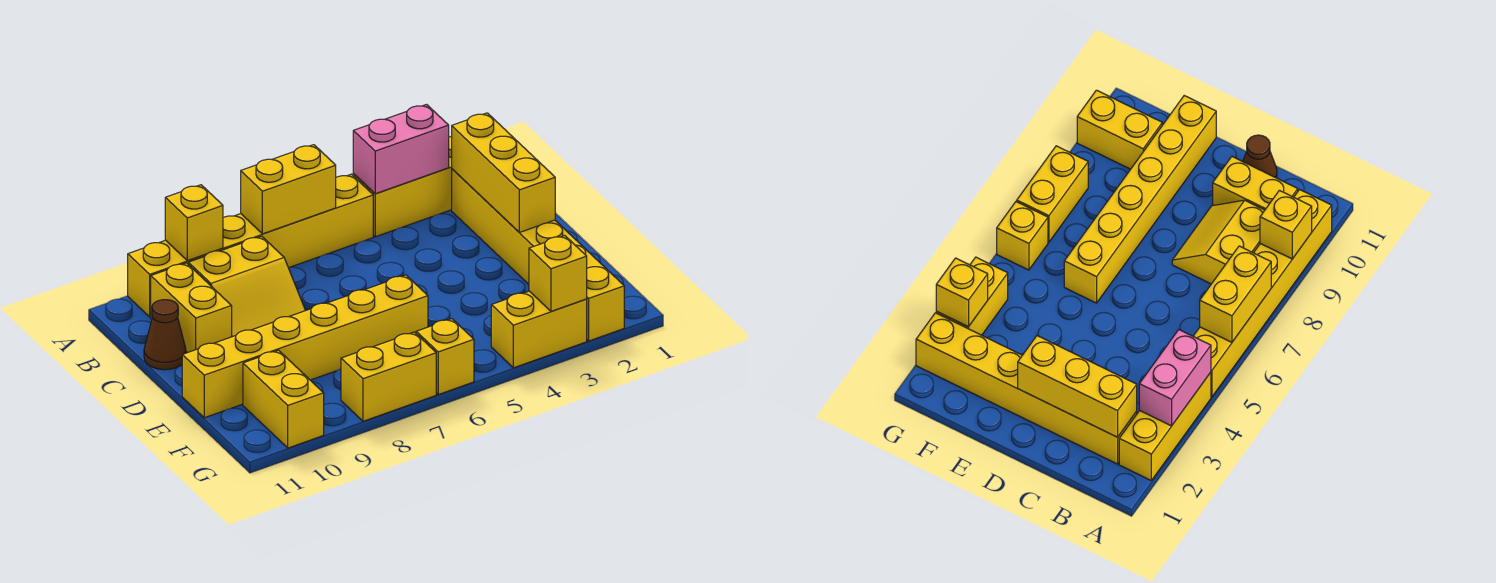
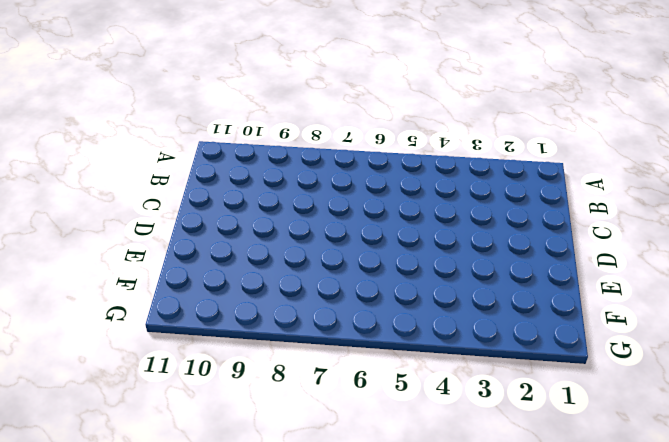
none -> yellow brick A2:A4 level 1
none -> yellow brick A5:A10 level 1
none -> yellow brick B2:G2 level 1

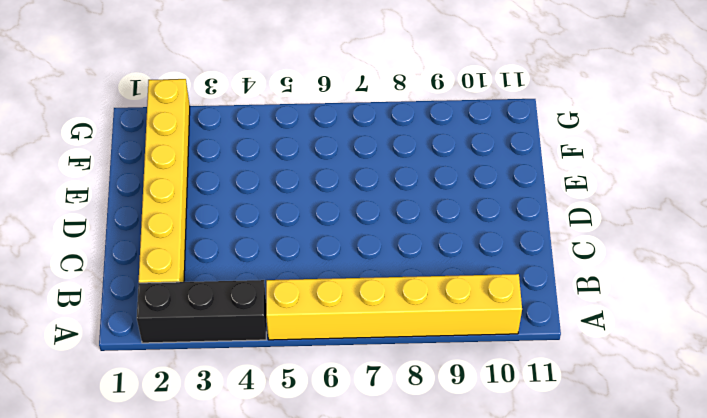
black brick A2:A4 level 1 -> yellow brick A2:A4 level 1
none -> yellow slope B8:C9 level 1 top B
none -> yellow brick B10:C10 level 1
none -> brown cone C11 level 1

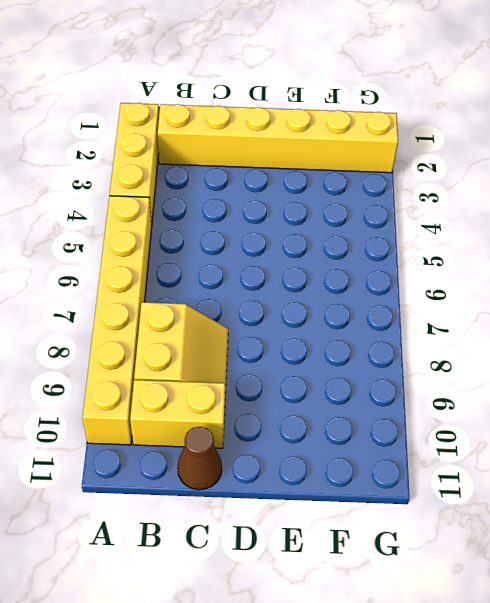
none -> yellow brick E6:E11 level 1
none -> yellow brick F10:G10 level 1
none -> yellow brick G3:G4 level 1

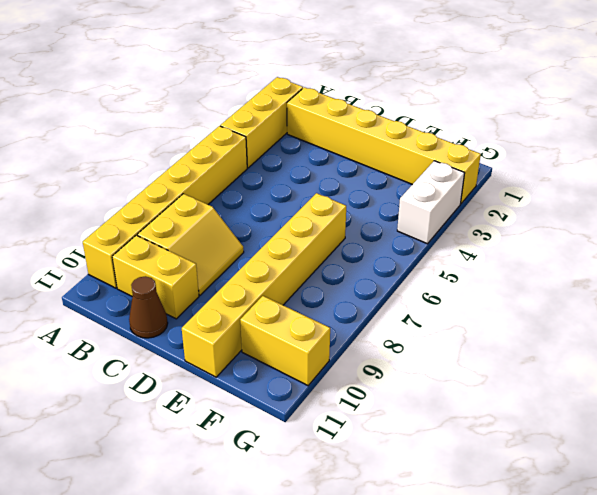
white brick G3:G4 level 1 -> yellow brick G3:G4 level 1
none -> yellow brick G6 level 1
none -> yellow brick G7:G8 level 1
none -> pink brick A3:A4 level 2

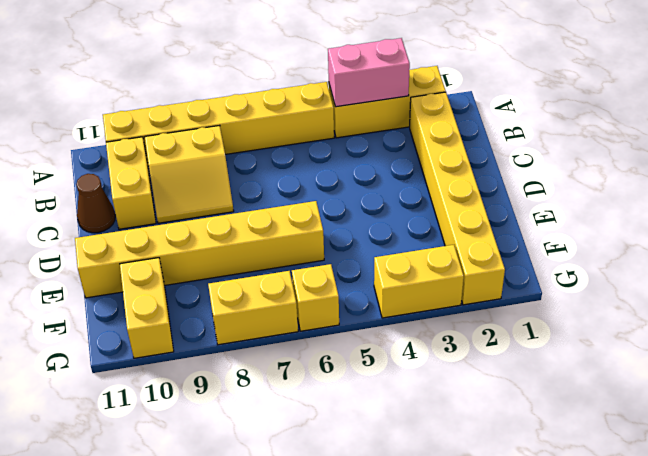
none -> yellow brick A6:A7 level 2
none -> yellow brick A9 level 2
none -> yellow brick B2:D2 level 2

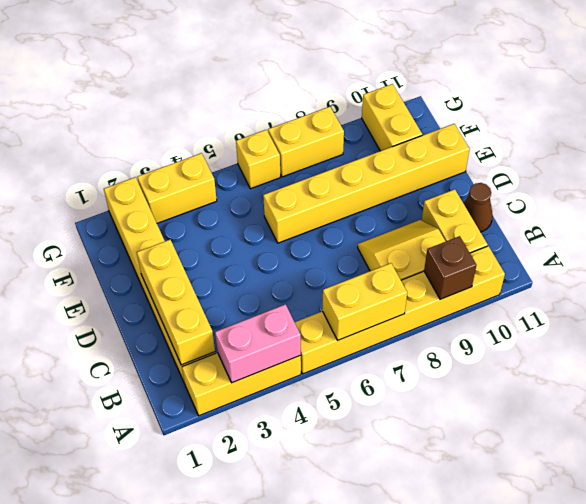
brown brick A9 level 2 -> yellow brick A9 level 2
none -> yellow brick G3 level 2

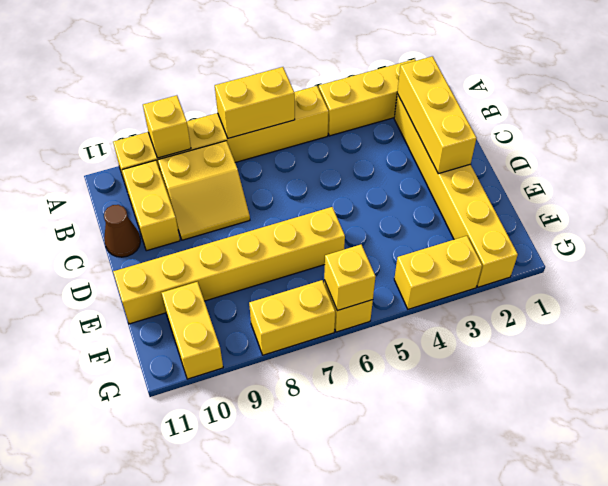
yellow brick G6 level 2 -> yellow brick G3 level 2
none -> pink brick A3:A4 level 2

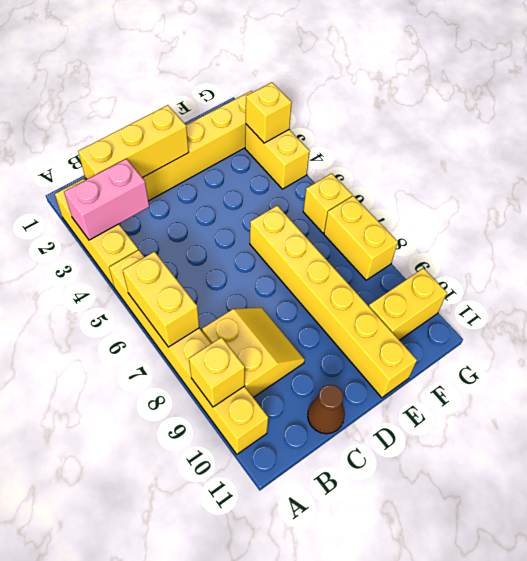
pink brick A3:B3 level 2 -> pink brick A3:A4 level 2
none -> yellow brick B10:C10 level 1

